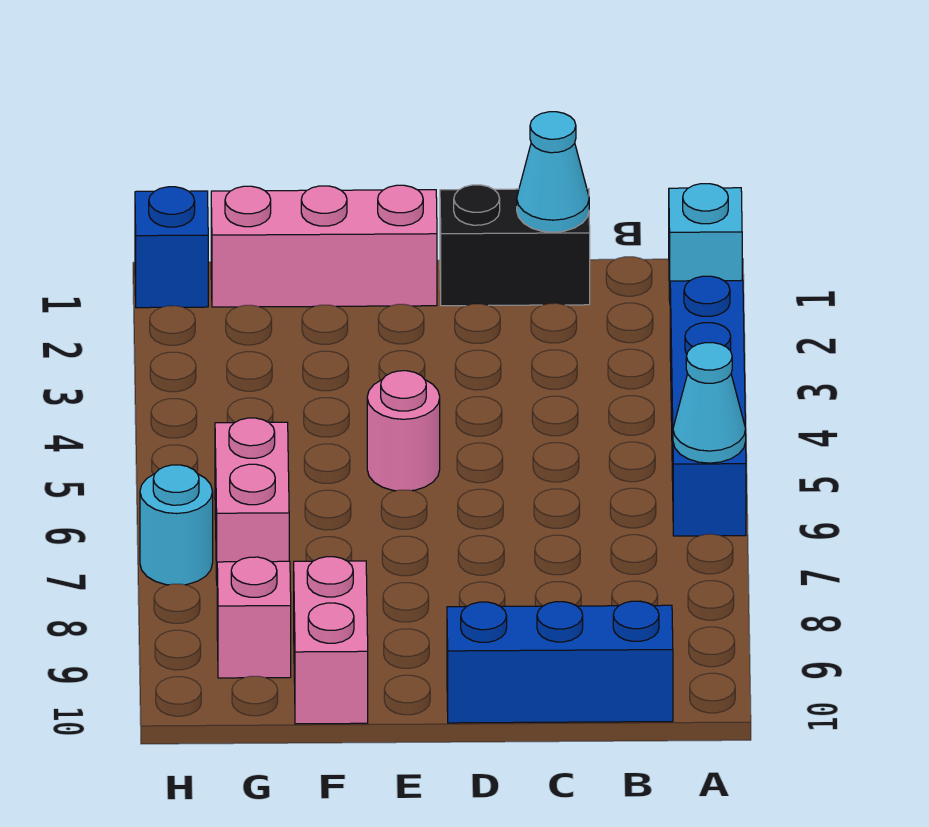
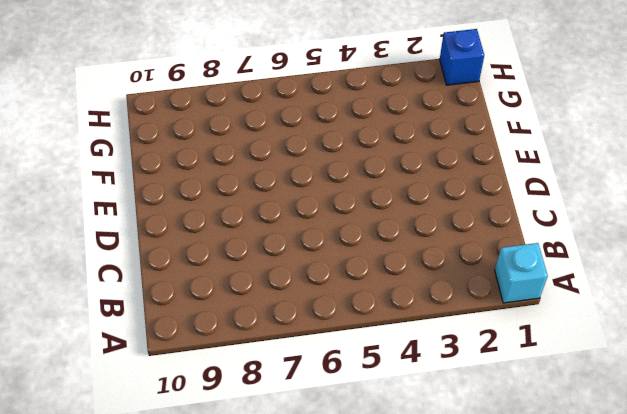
none -> blue brick A3:A6 level 1
none -> blue brick B10:D10 level 1
none -> black brick C1:D1 level 1

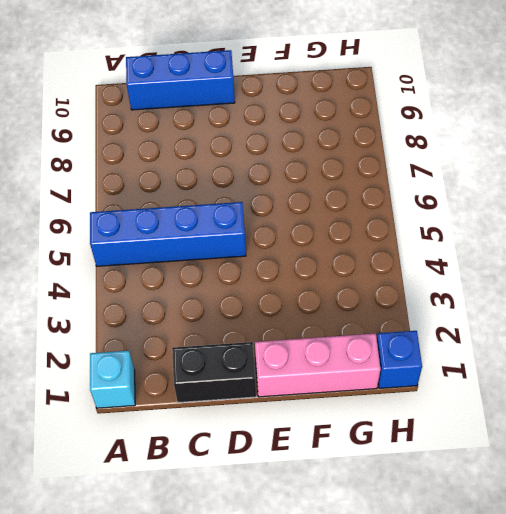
blue brick A5:D5 level 1 -> blue brick A3:A6 level 1
none -> pink round brick E5 level 1
none -> pink brick F9:F10 level 1
none -> pink brick G6:G7 level 1

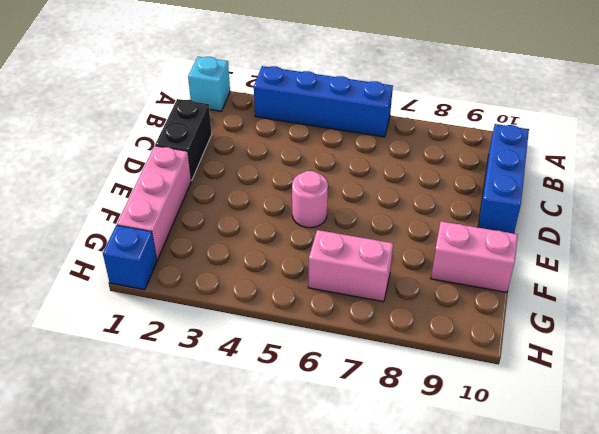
none -> pink brick G9 level 1
none -> cyan round brick H7 level 1
none -> cyan cone A6 level 2

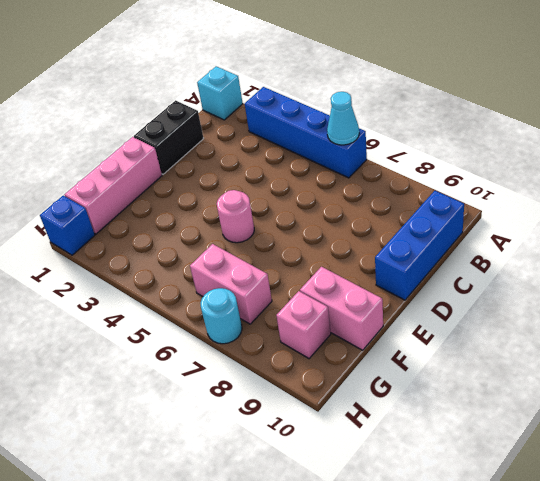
none -> cyan cone C1 level 2

